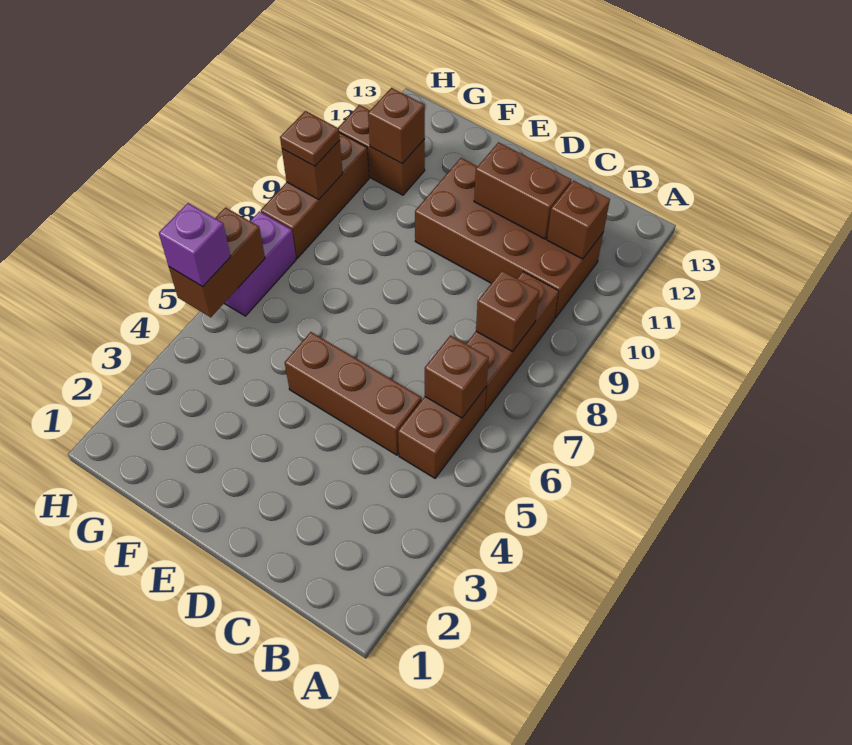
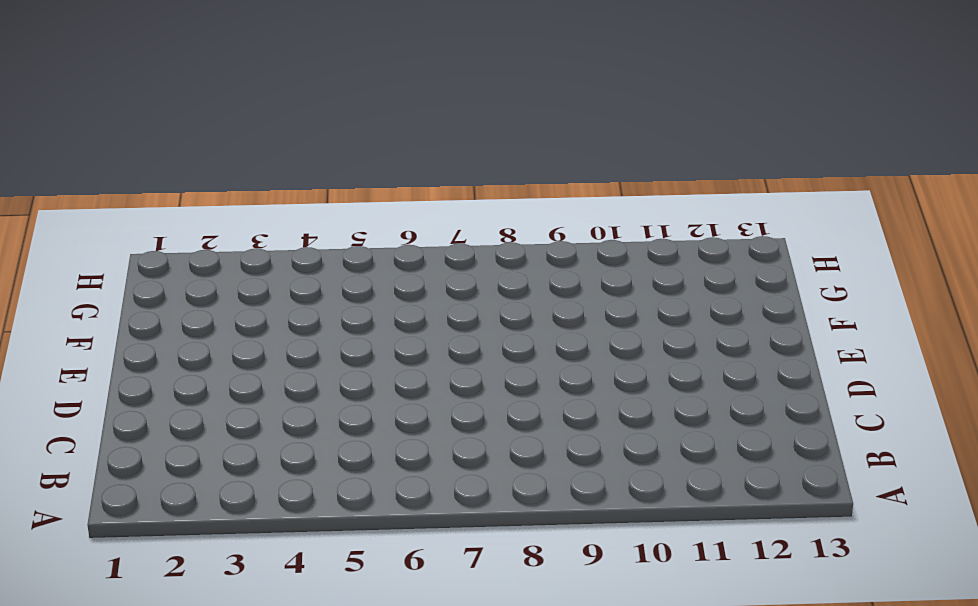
none -> brown brick B5:B6 level 1
none -> brown brick B7:B9 level 1
none -> brown brick B10:E11 level 1

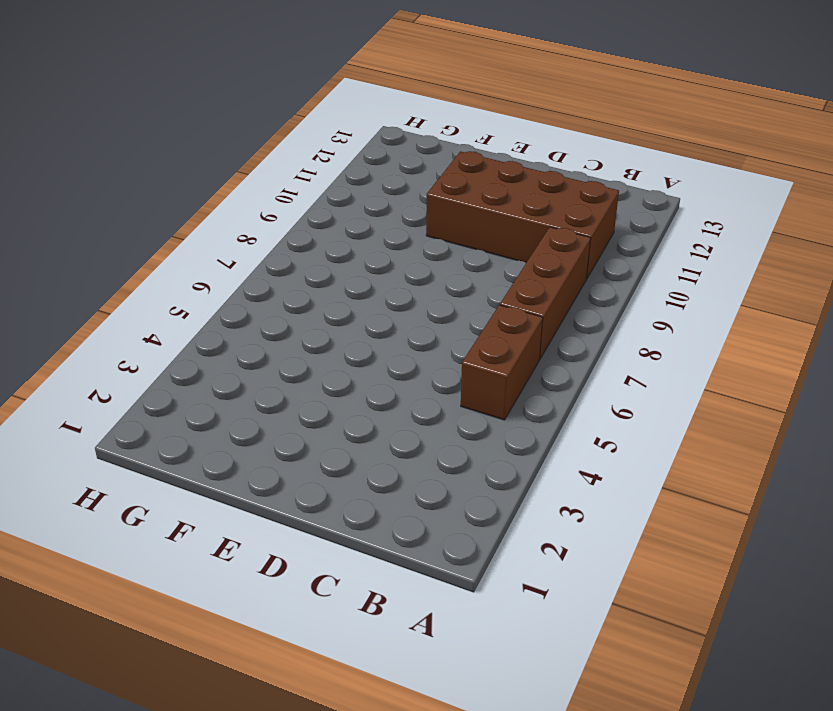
none -> brown brick C5:E5 level 1
none -> brown brick G11:H11 level 1
none -> purple brick H6:H7 level 1

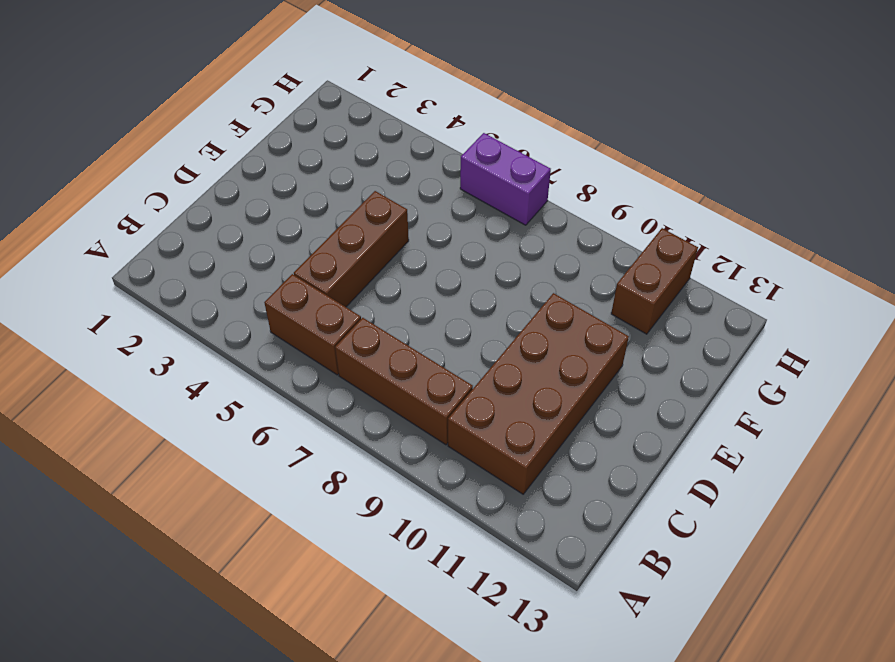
none -> brown brick H8:H10 level 1
none -> brown brick B6 level 2
none -> brown brick B8 level 2

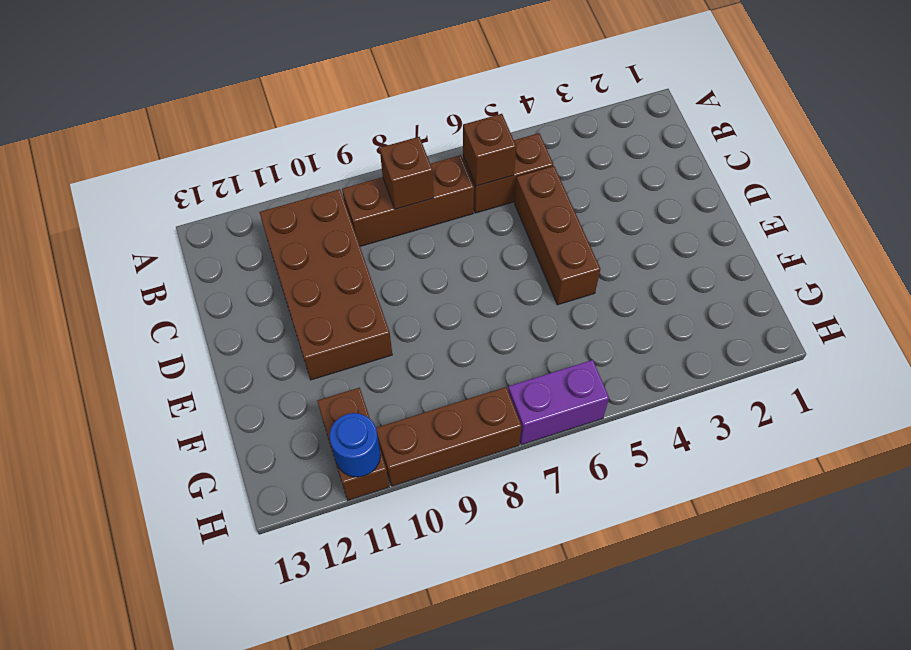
blue round brick H11 level 2 -> none
none -> brown brick B11 level 2
none -> brown brick C11:D11 level 2
none -> brown brick G11 level 2

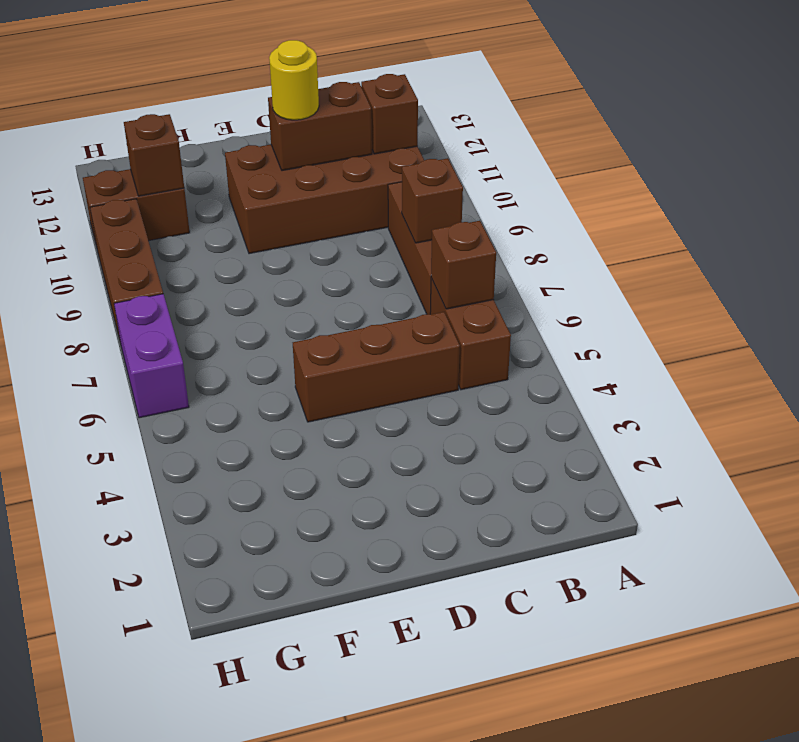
yellow round brick D11 level 3 -> none
none -> brown brick H5:H6 level 2
none -> brown brick H9 level 2
none -> purple brick H5 level 3

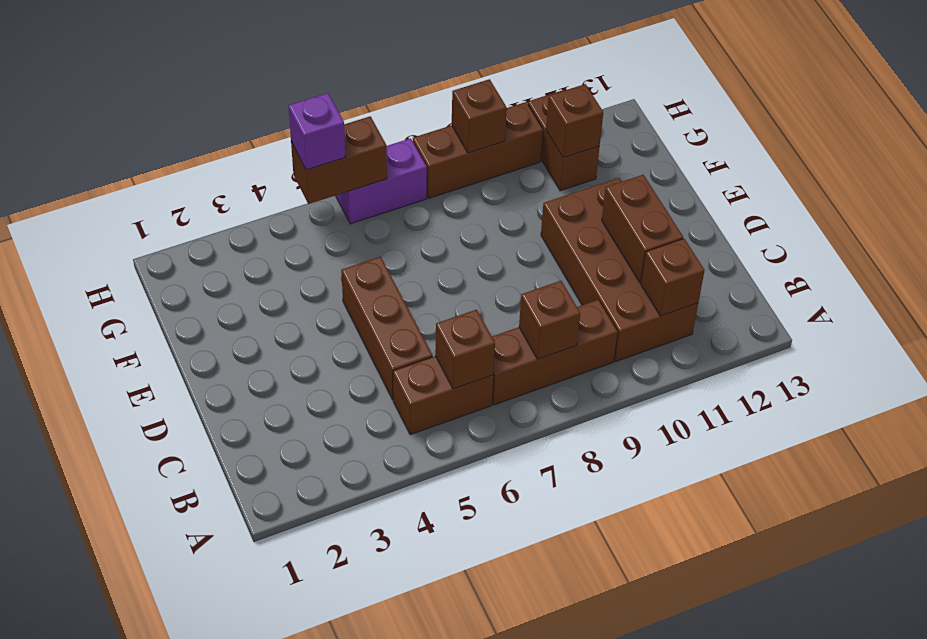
none -> brown plate H9 level 3

